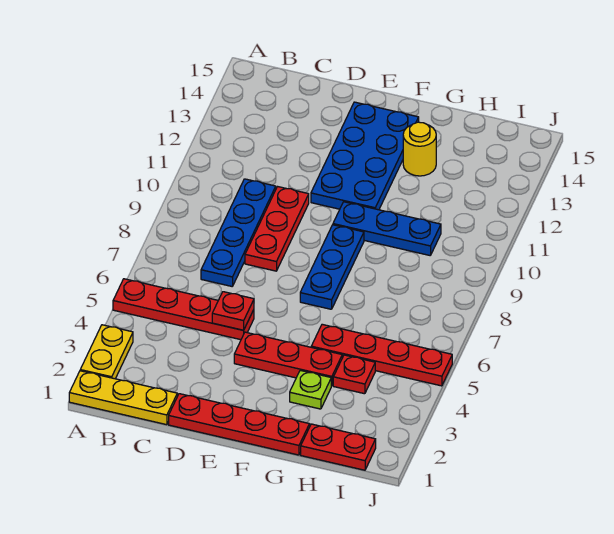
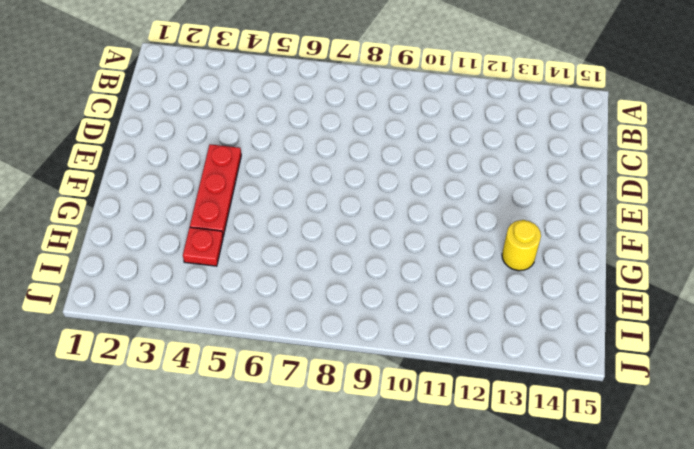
none -> yellow plate A1:C1 level 1
none -> yellow plate A2:A3 level 1
none -> red plate A5:D5 level 1

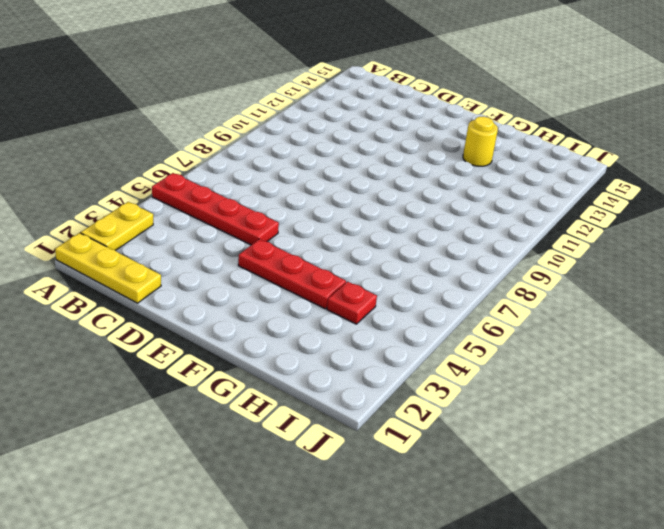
none -> blue plate C7:C10 level 1
none -> red plate D1:G1 level 1
none -> red plate D8:D10 level 1

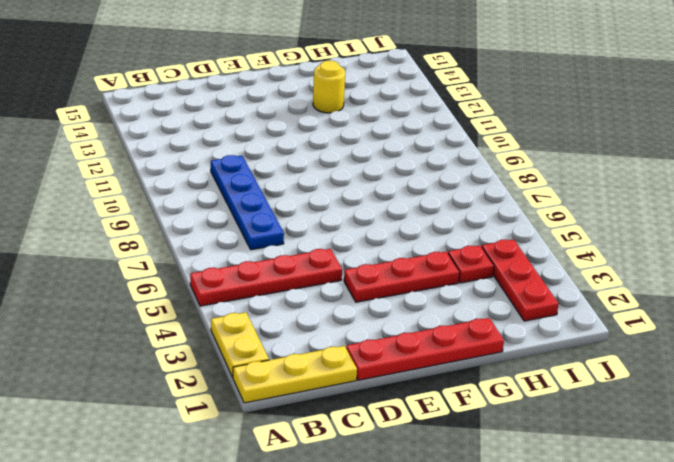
red plate I2:I4 level 1 -> red plate D8:D10 level 1
none -> blue plate E11:F14 level 1
none -> blue plate F7:F9 level 1
none -> blue plate F10:H10 level 1

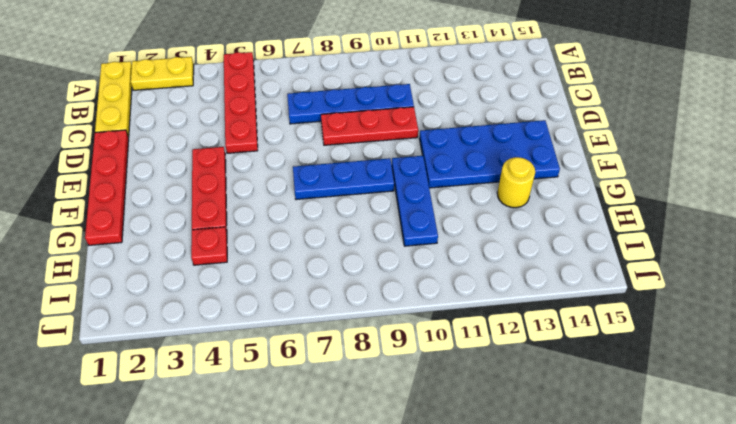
none -> lime plate G3 level 1
none -> red plate G5:J5 level 1
none -> red plate H1:I1 level 1

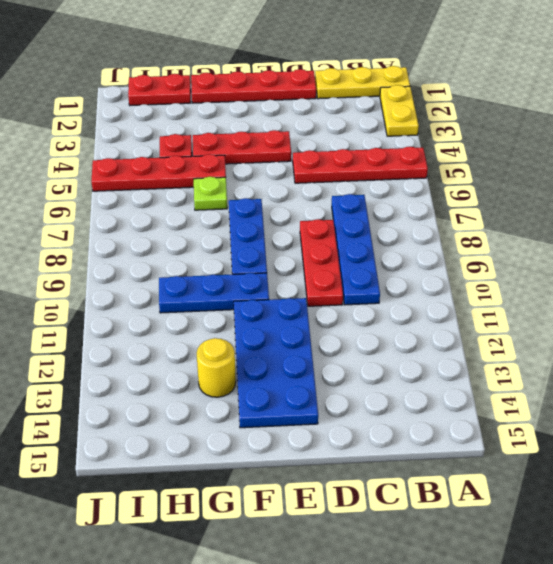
lime plate G6 level 1 -> lime plate G3 level 1
none -> red plate D5 level 2

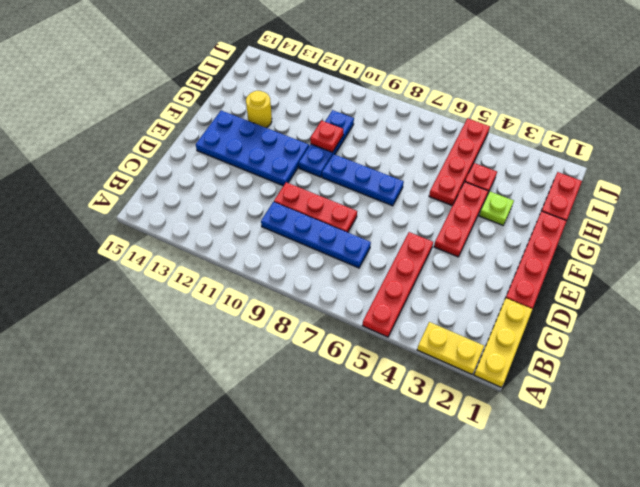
red plate G10 level 2 -> red plate D5 level 2

